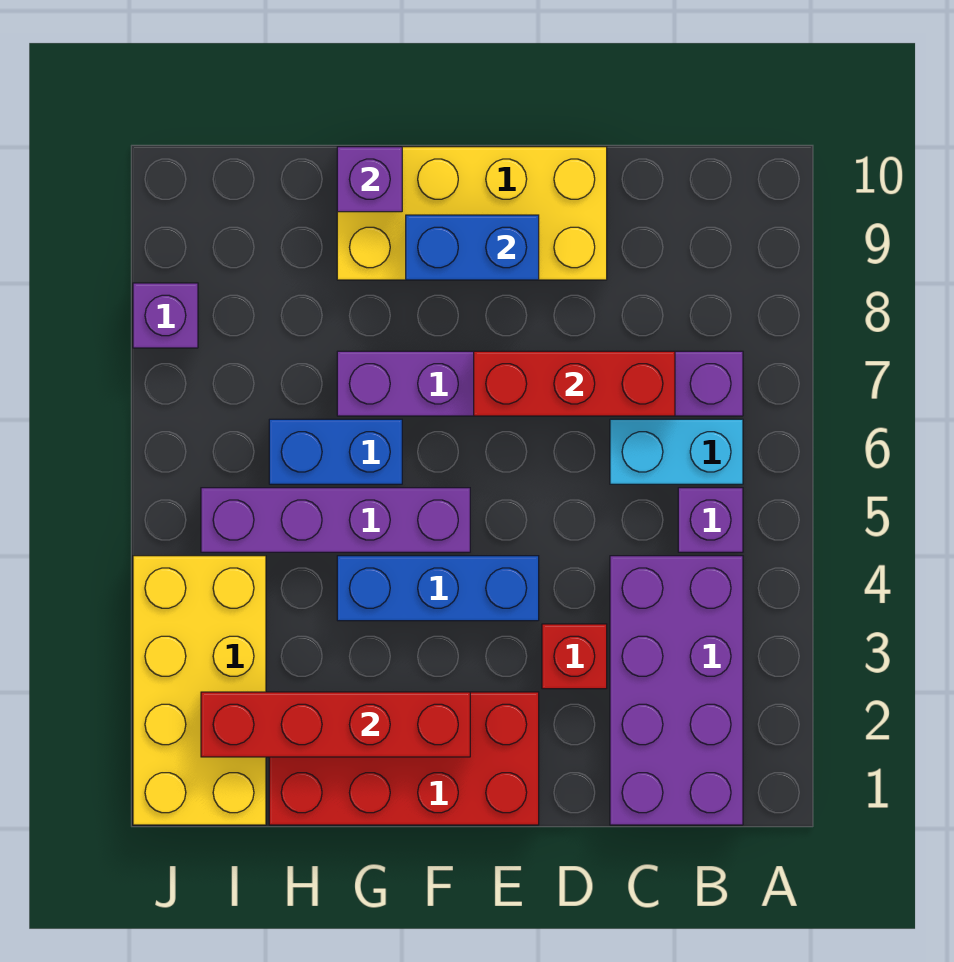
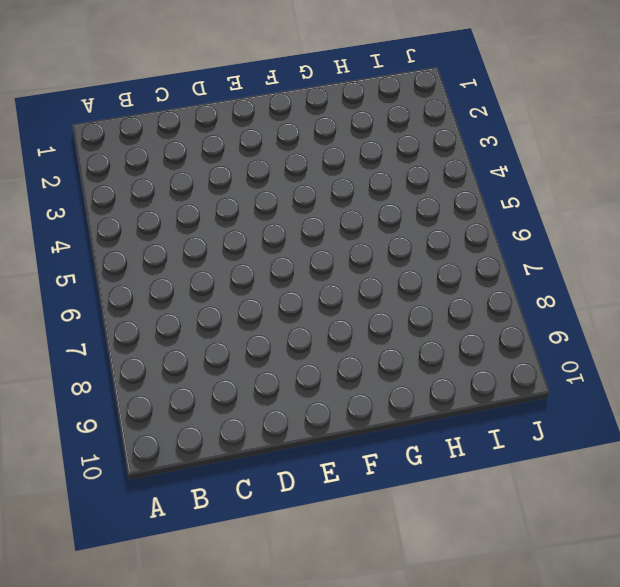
none -> purple brick B1:C4 level 1
none -> purple brick B5 level 1
none -> cyan brick B6:C6 level 1

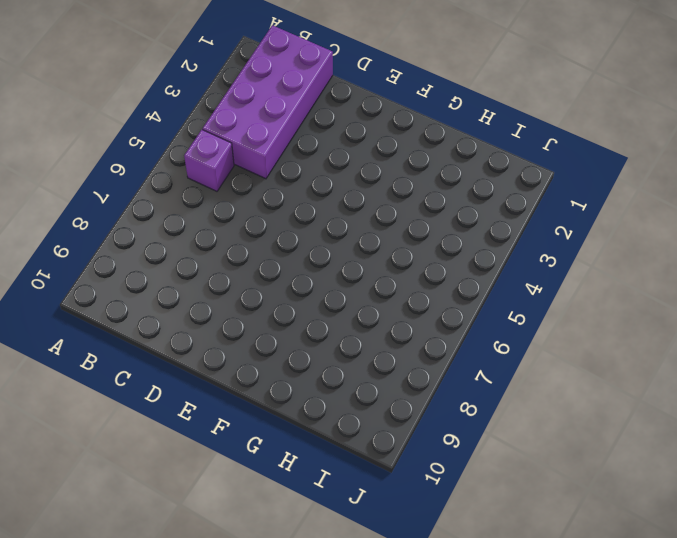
none -> cyan brick B6:C6 level 1
none -> purple brick B7:G7 level 1
none -> red brick D3 level 1

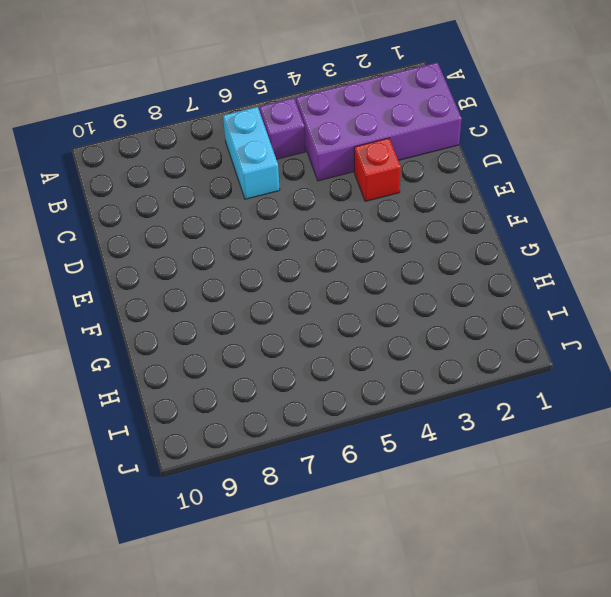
none -> purple brick B7:G7 level 1
none -> yellow brick D9:G10 level 1
none -> red brick E1:H2 level 1

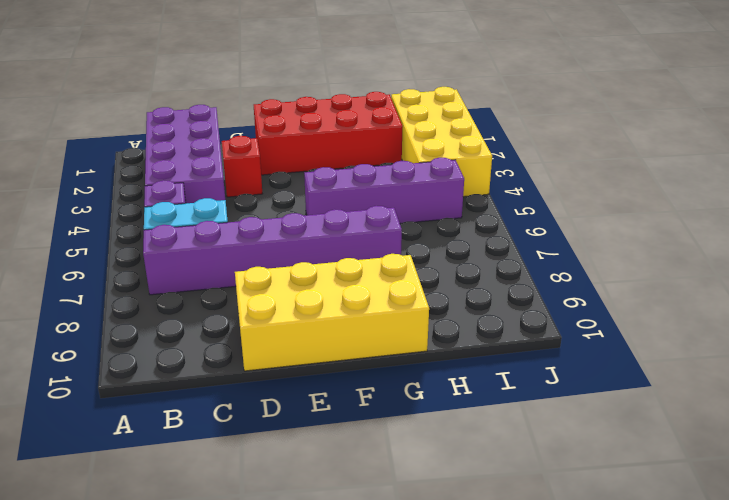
none -> blue brick E4:G4 level 1
none -> blue brick G6:H6 level 1
none -> purple brick J8 level 1

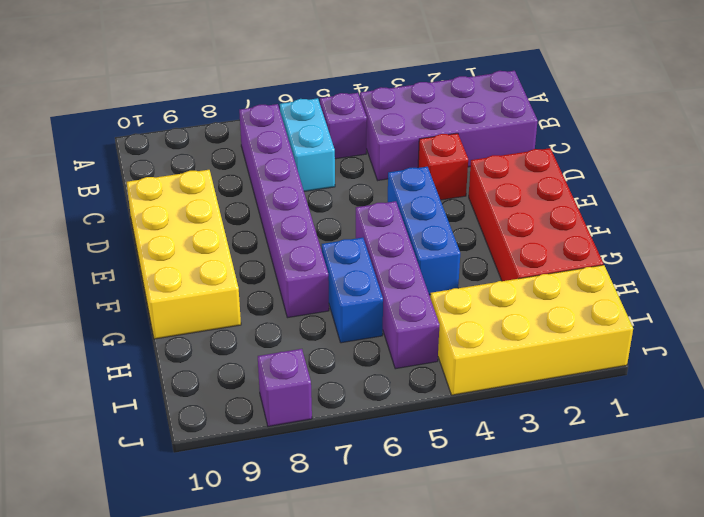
none -> red brick C7:E7 level 2
none -> blue brick E9:F9 level 2
none -> red brick F2:I2 level 2

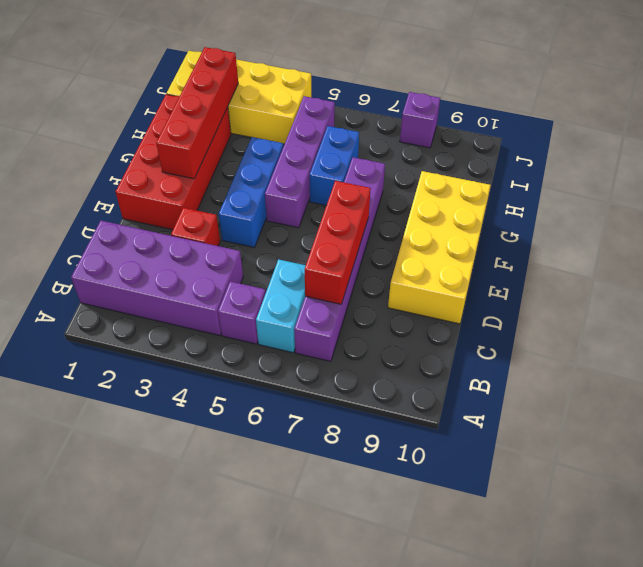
none -> blue brick E9:F9 level 2
none -> purple brick G10 level 2

